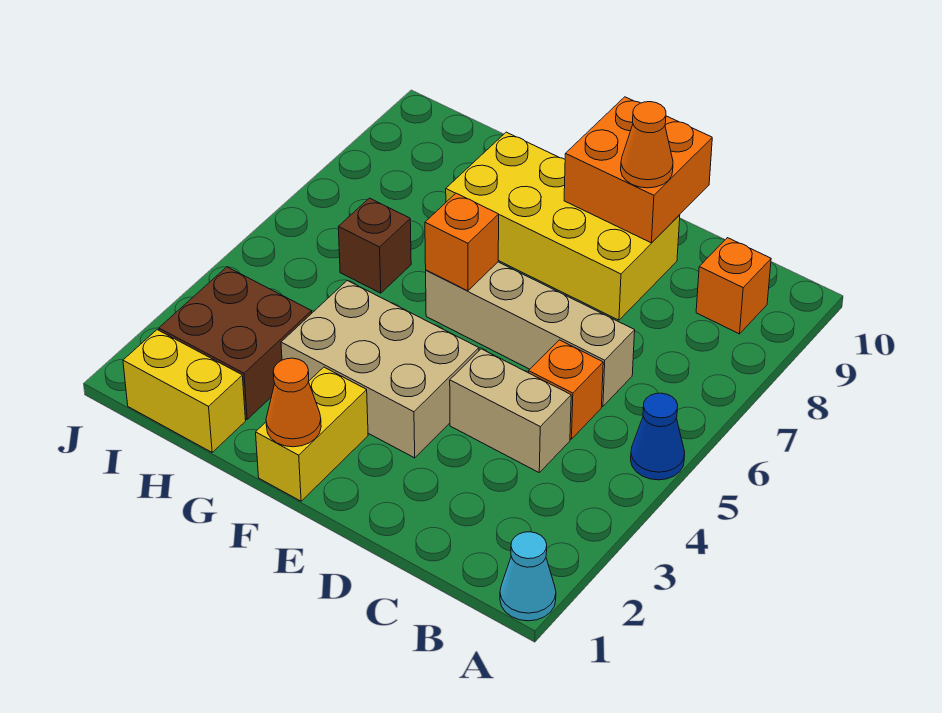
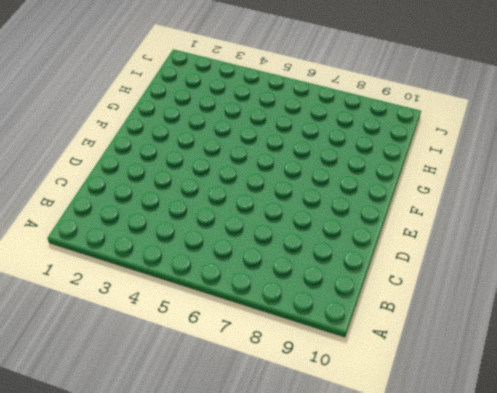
none -> cyan cone A1 level 1
none -> blue cone A5 level 1
none -> orange brick B9 level 1

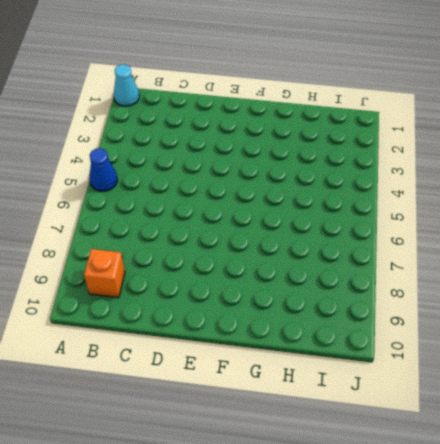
none -> tan brick C4:D4 level 1
none -> orange brick C5 level 1
none -> tan brick C6:F6 level 1

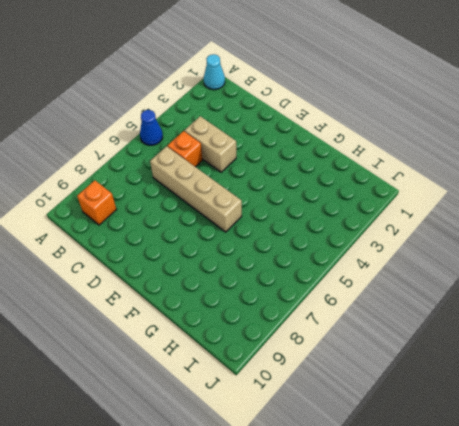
none -> yellow brick D8:G9 level 1
none -> tan brick E3:G4 level 1
none -> yellow brick F1:F2 level 1

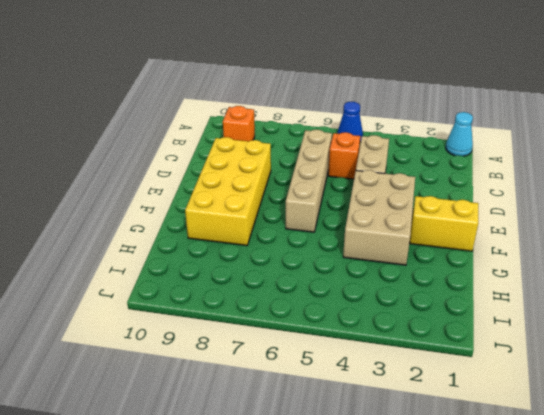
none -> yellow brick H1:I1 level 1
none -> brown brick H2:I3 level 1
none -> brown brick H6 level 1

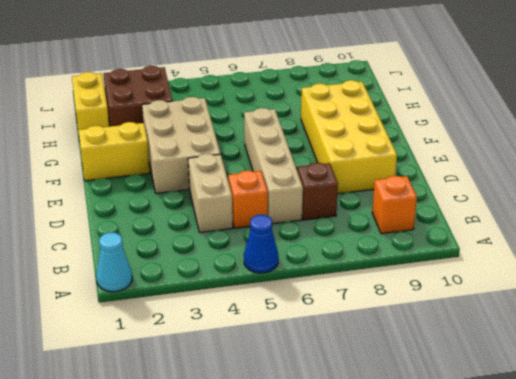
brown brick C7 level 1 -> brown brick H6 level 1
none -> orange brick D9:E10 level 2
none -> orange cone F1 level 2
none -> orange brick F6 level 2

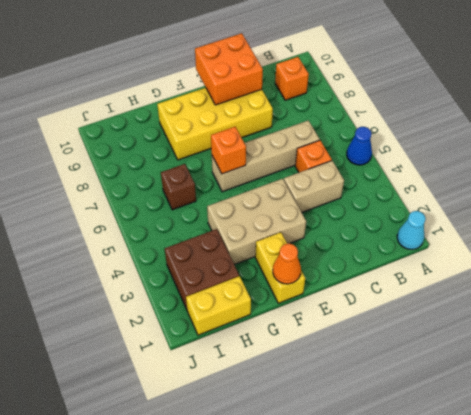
none -> orange cone D9 level 3

